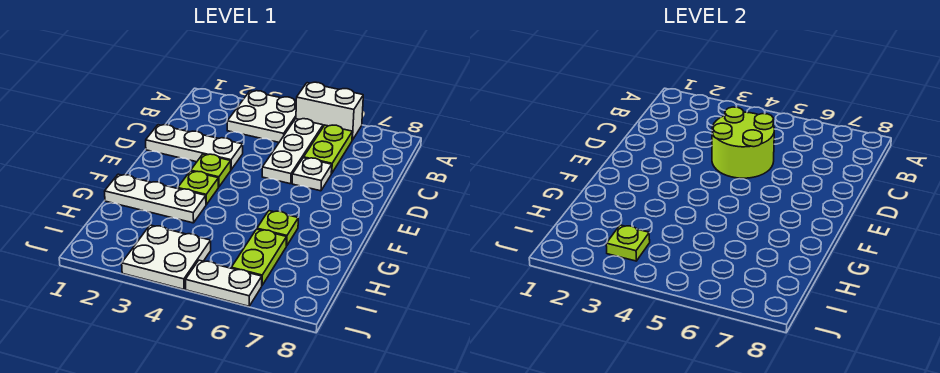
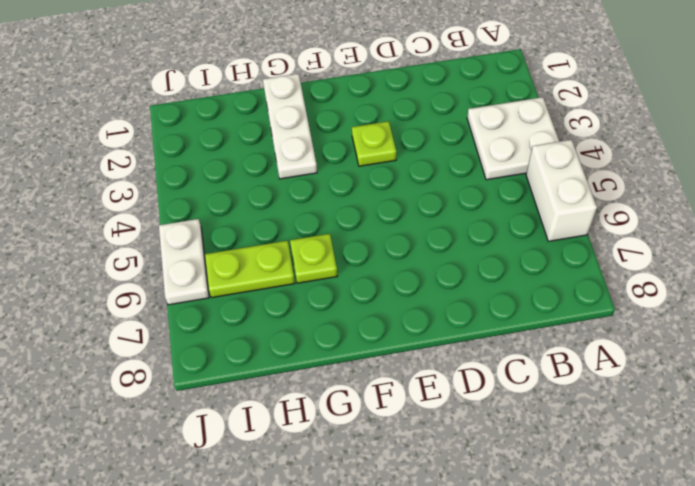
none -> white plate B5:D5 level 1
none -> lime plate B6:C6 level 1
none -> white plate D1:D3 level 1

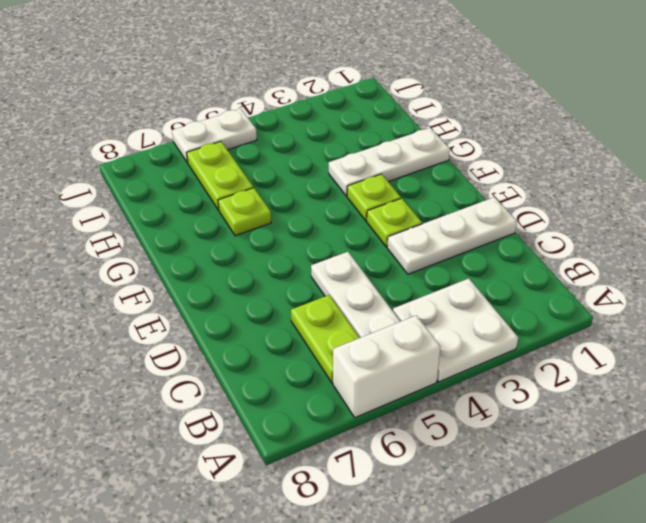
none -> white plate D6 level 1
none -> white plate I3:J4 level 1
none -> lime round brick C4:D5 level 2

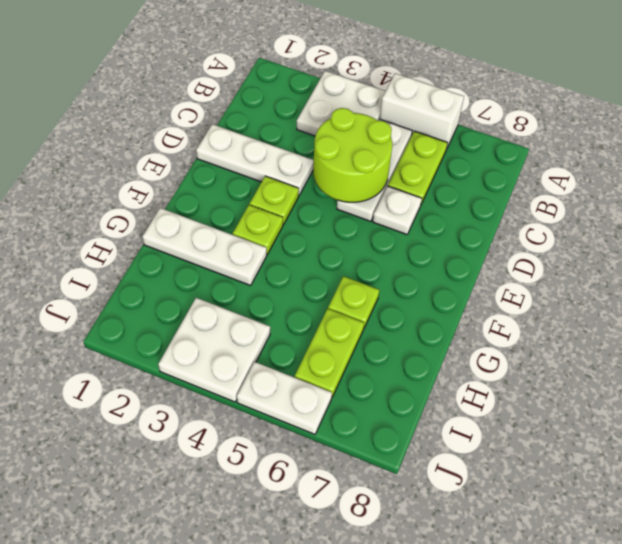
none -> lime plate I3 level 2

